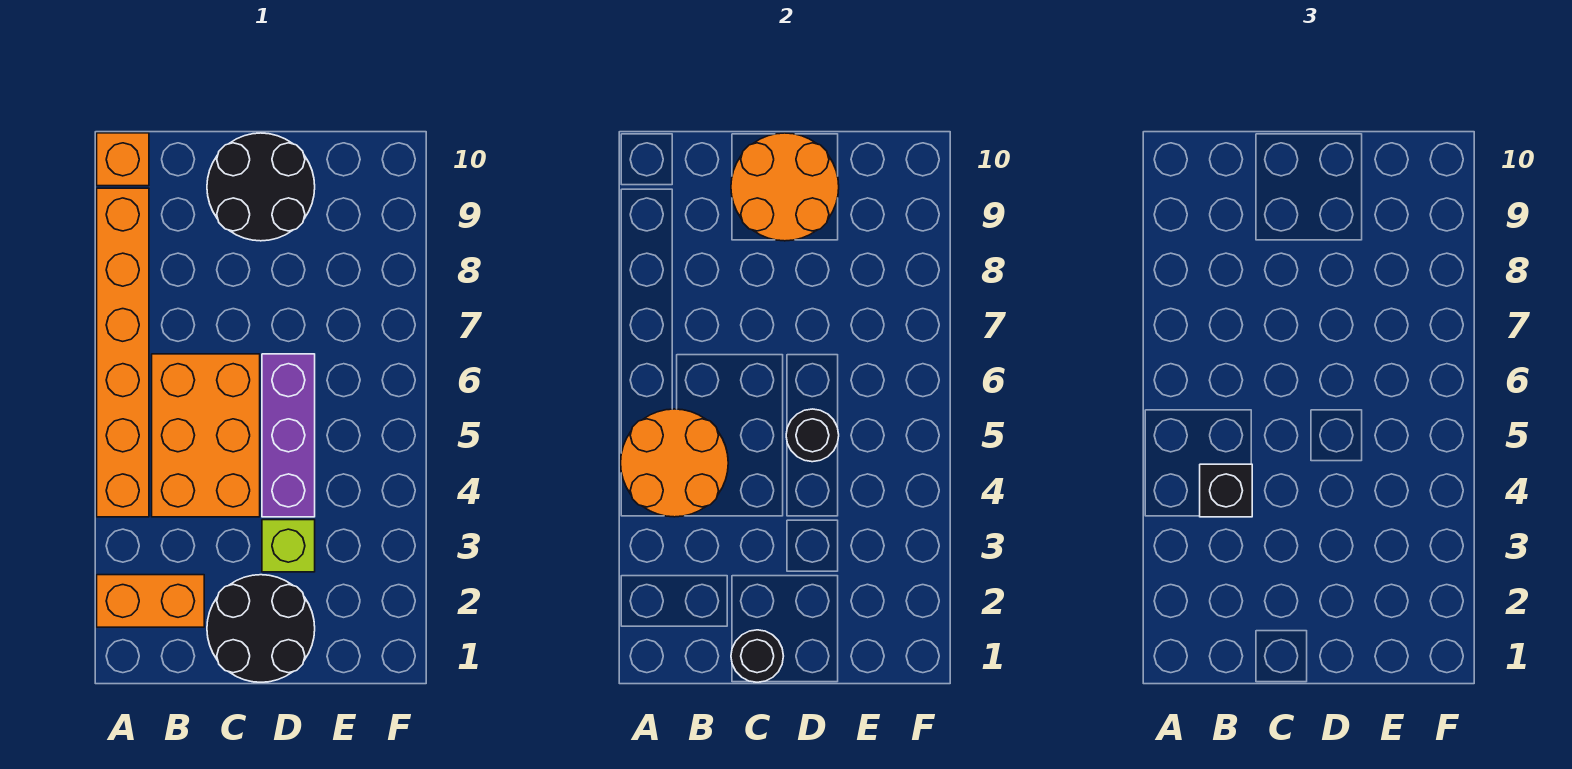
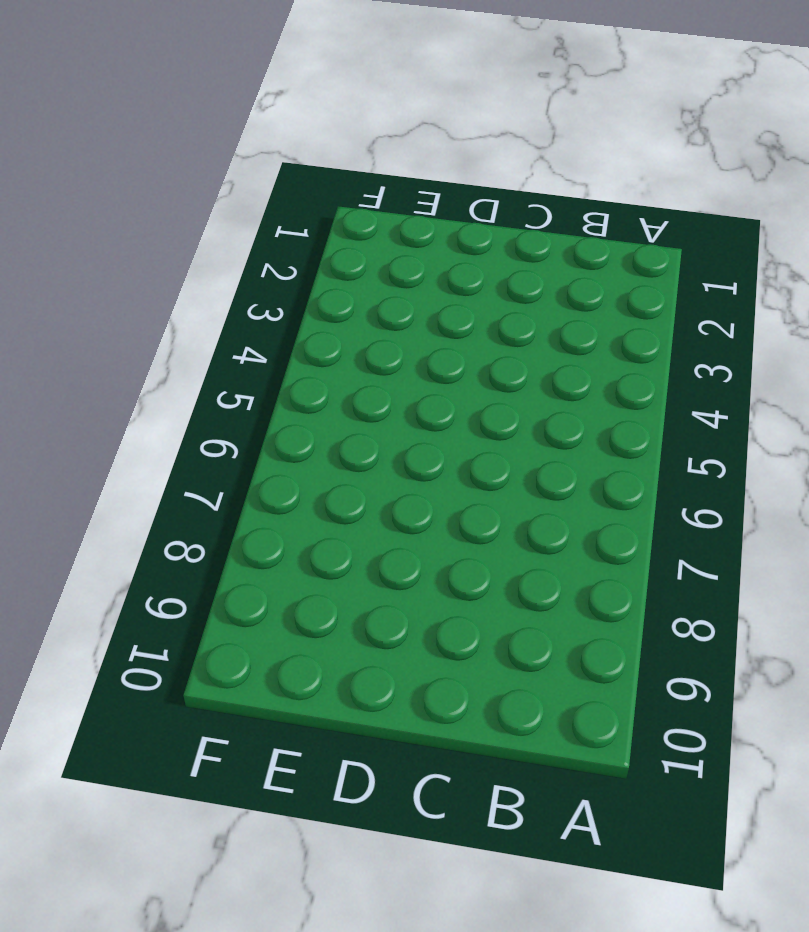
none -> orange brick A2:B2 level 1
none -> orange brick A4:A9 level 1
none -> orange brick A10 level 1

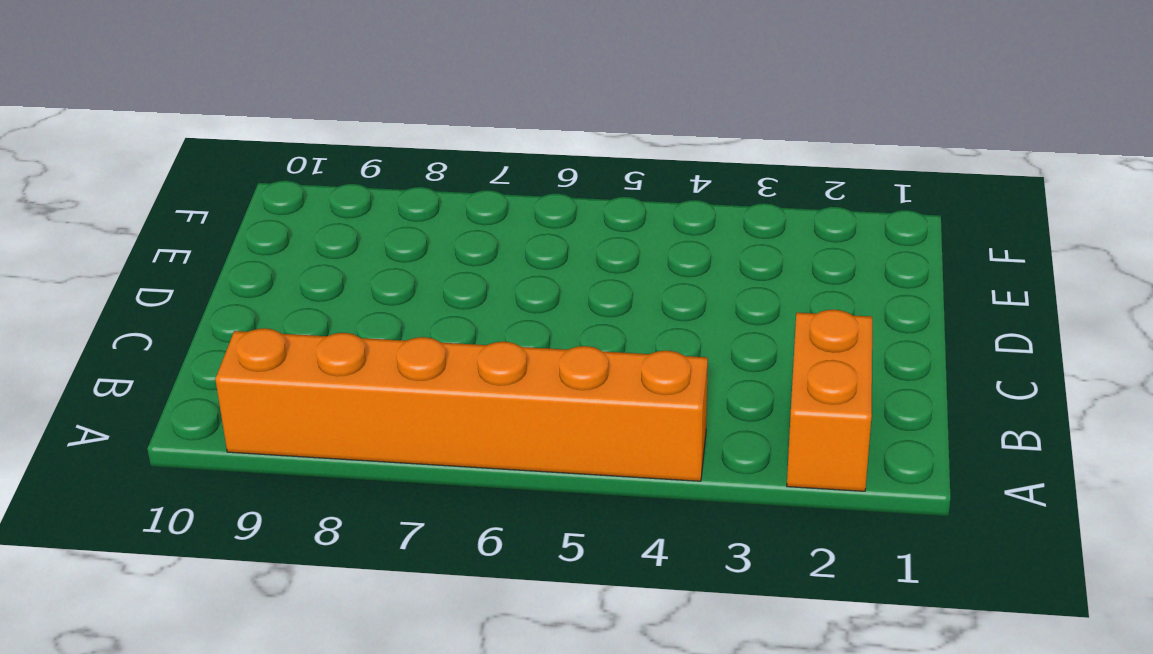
none -> orange brick A10 level 1
none -> orange brick B4:C6 level 1
none -> black round brick C1:D2 level 1

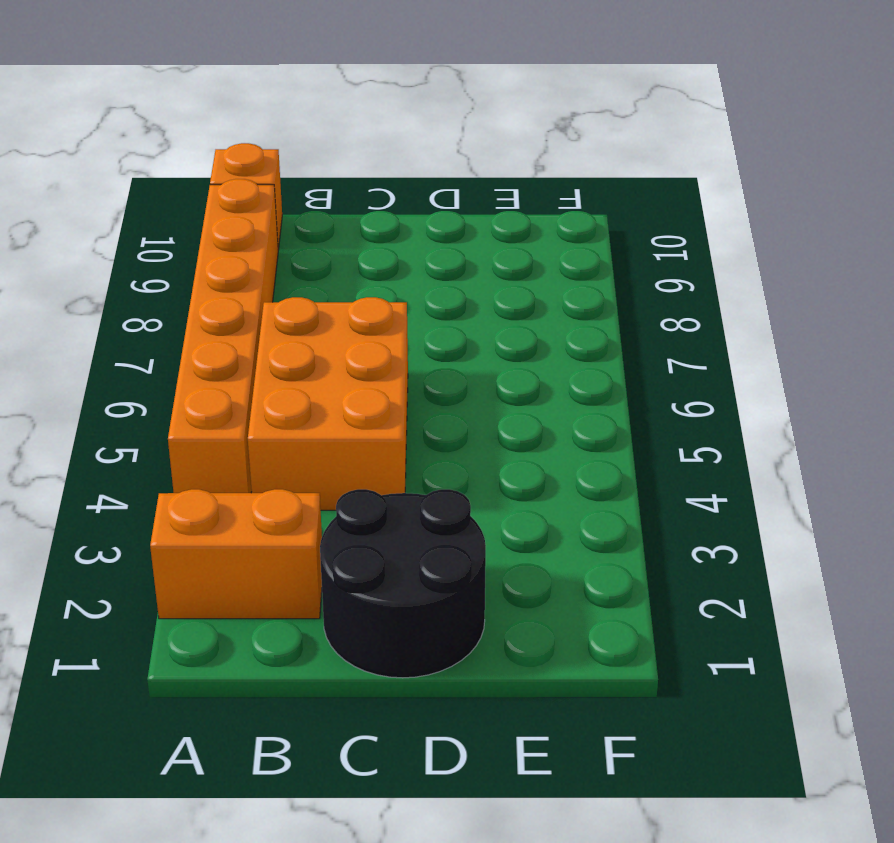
none -> black round brick C9:D10 level 1
none -> lime brick D3 level 1
none -> purple brick D4:D6 level 1

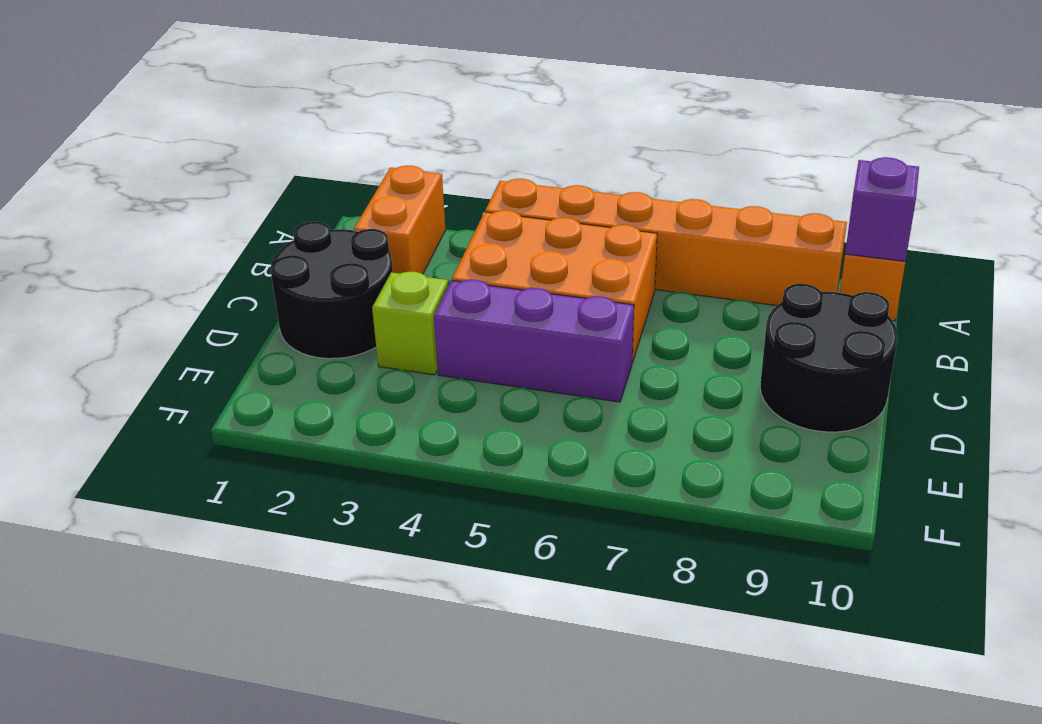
purple brick A10 level 2 -> none
none -> orange round brick A4:B5 level 2
none -> black round brick C1 level 2
none -> orange round brick C9:D10 level 2

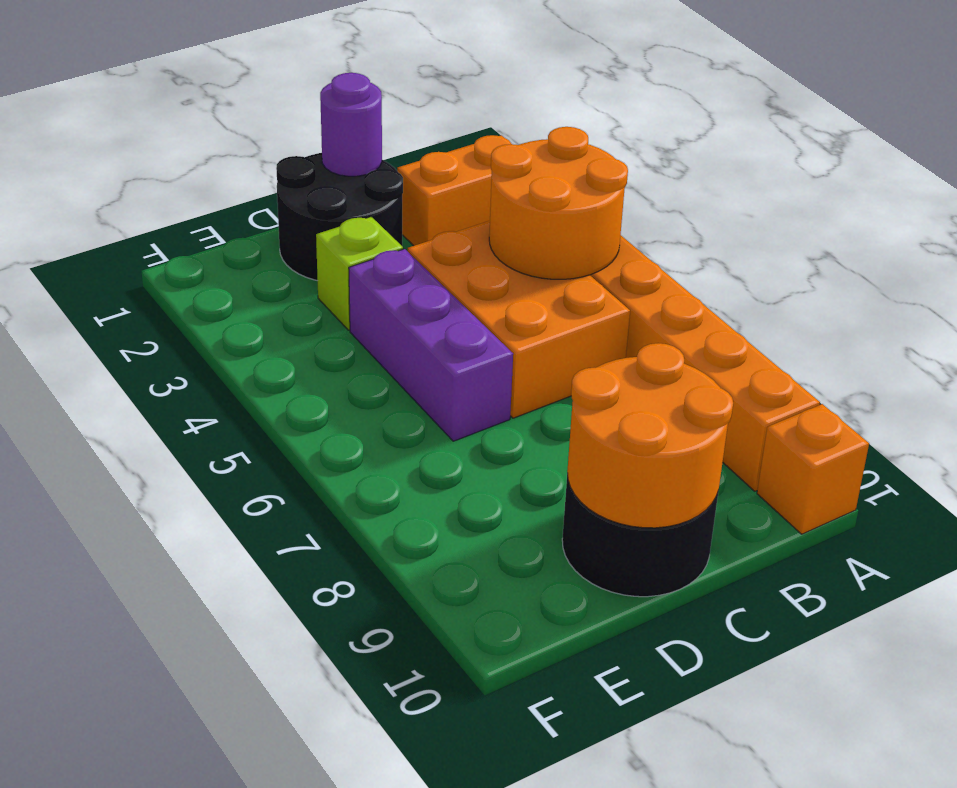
purple round brick C1 level 2 -> black round brick C1 level 2
none -> black round brick D5 level 2
none -> black brick B4 level 3

